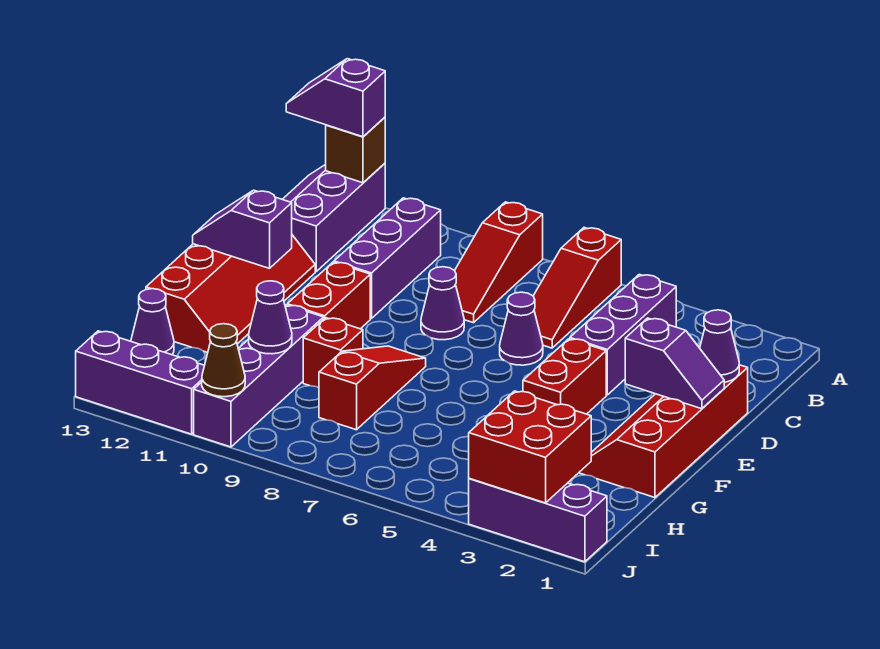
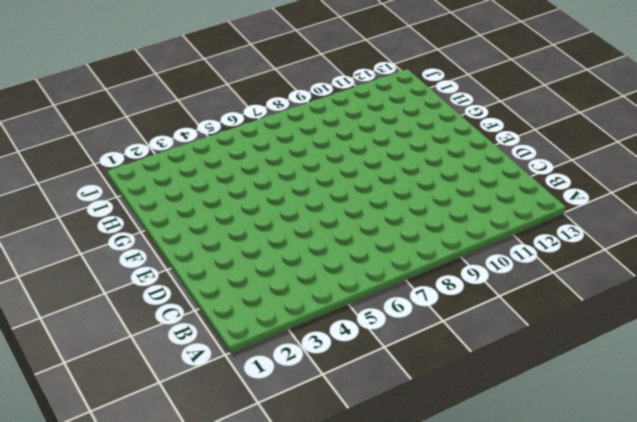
none -> red slope A6:C6 level 1 top A
none -> red slope A8:C8 level 1 top A
none -> purple slope A12:C13 level 1 top 12

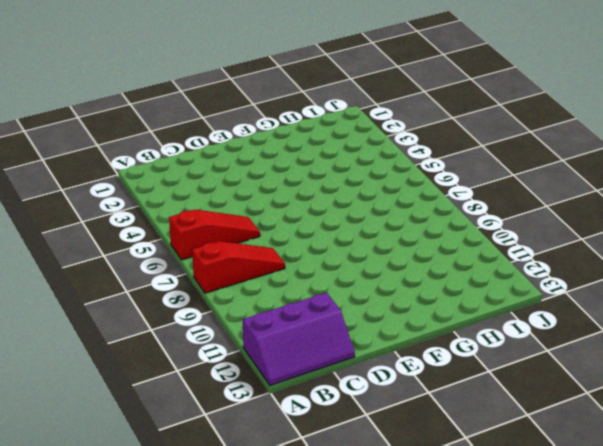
none -> purple brick B4:D4 level 1
none -> purple brick B10:D10 level 1
none -> red slope D1:G2 level 1 top 1

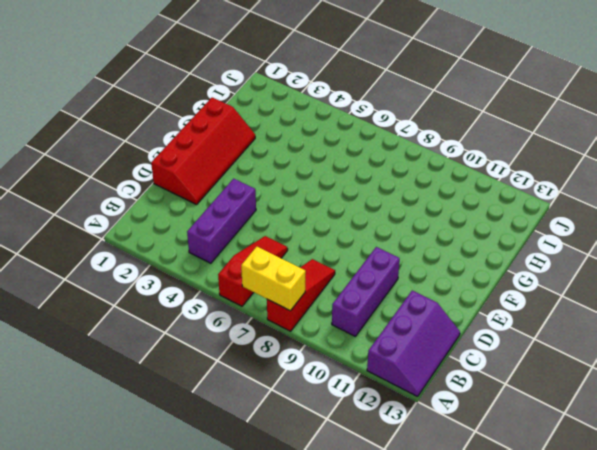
yellow brick A7:A8 level 2 -> none
none -> purple cone D6 level 1
none -> purple cone D8 level 1
none -> red slope D12:G13 level 1 top 13

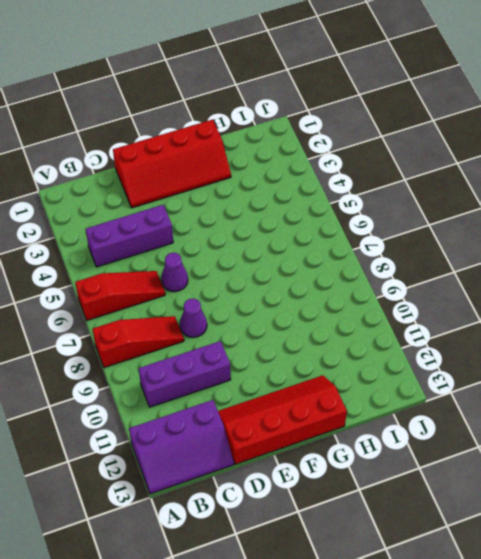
none -> red brick E4:F4 level 1
none -> red brick E10:F10 level 1
none -> red slope F8:H8 level 1 top H

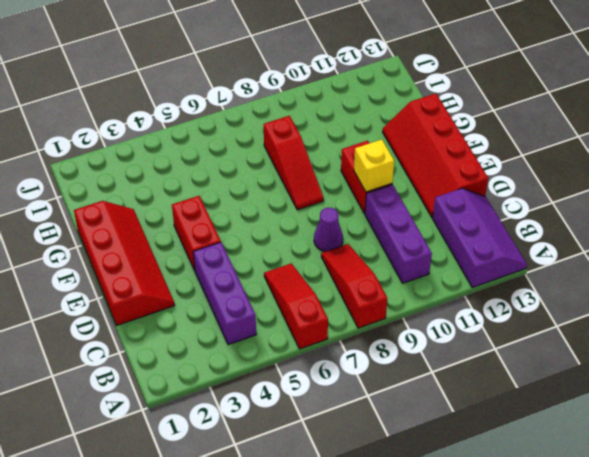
yellow brick E10 level 2 -> none
none -> purple cone D6 level 1
none -> red brick G9 level 1
none -> purple brick G10:J10 level 1

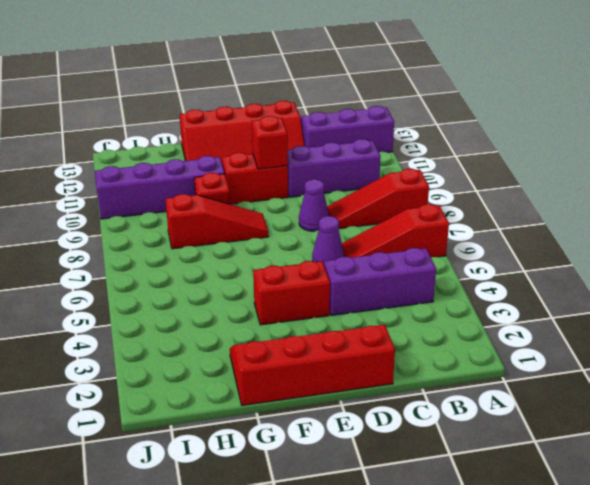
red brick E10 level 2 -> none
none -> purple cone H13 level 1
none -> purple brick J1:J3 level 1
none -> purple brick J11:J13 level 1

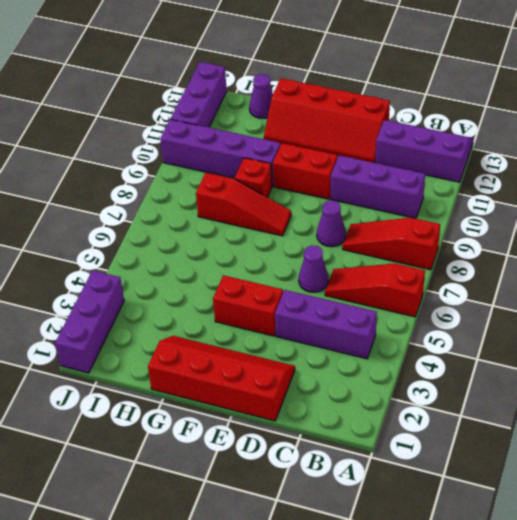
none -> brown brick A12 level 2
none -> purple cone D1 level 2
none -> purple slope E1:E2 level 2 top 2

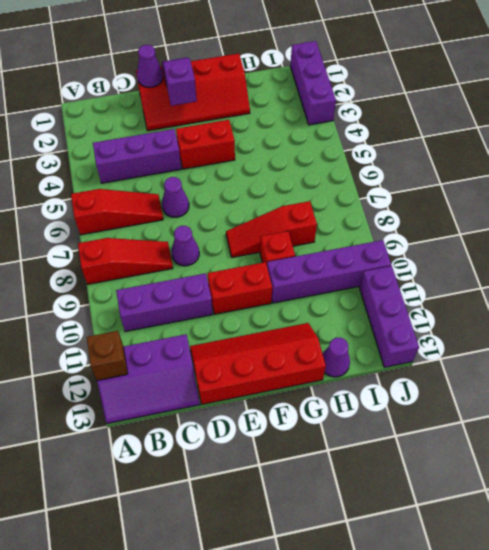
none -> purple slope E12:E13 level 2 top 12
none -> purple cone H10 level 2
none -> red brick I2:J3 level 2

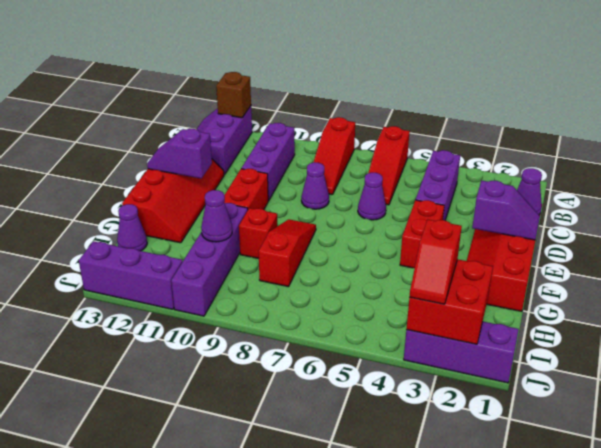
red slope I3:J3 level 3 top I -> none
none -> brown cone J10 level 2
none -> purple slope A12:A13 level 3 top 12

